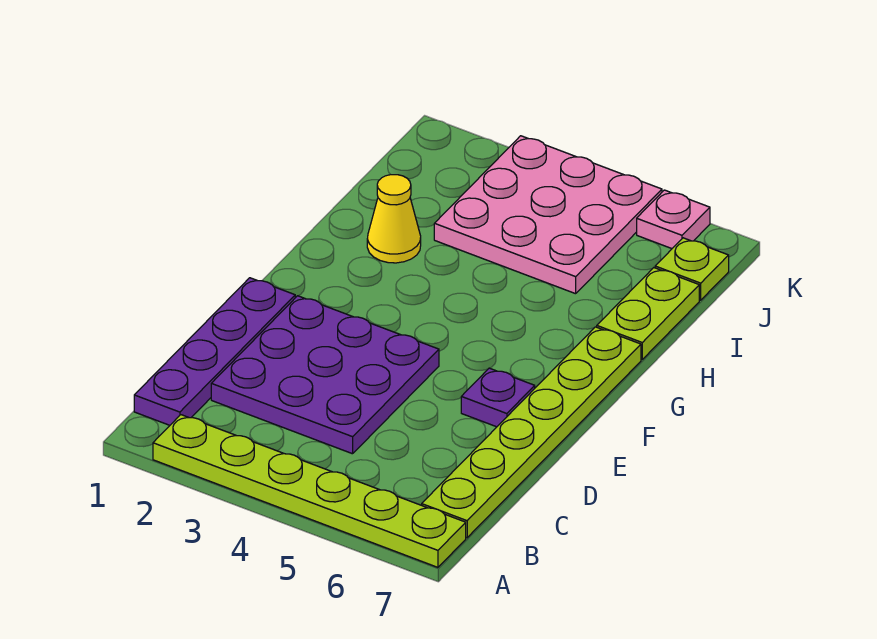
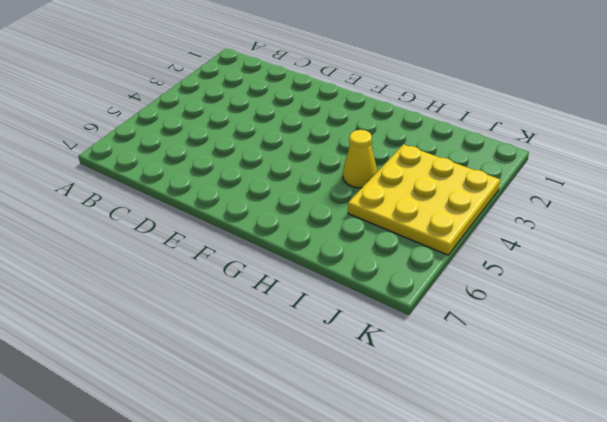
yellow cone H4 level 1 -> yellow cone H2 level 1
yellow plate I3:K5 level 1 -> pink plate I3:K5 level 1
none -> lime plate A2:A7 level 1
none -> purple plate B1:E1 level 1

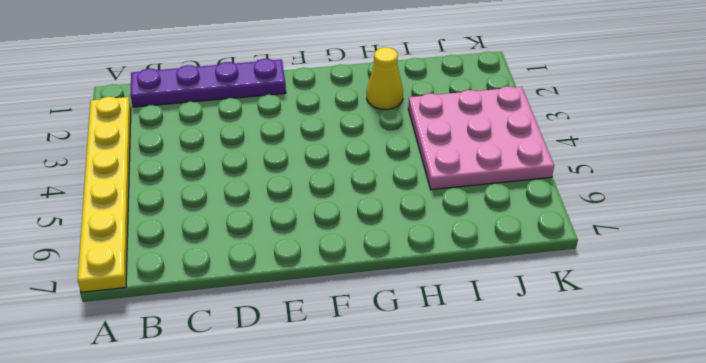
yellow plate A2:A7 level 1 -> lime plate A2:A7 level 1
none -> lime plate B7:G7 level 1
none -> purple plate C2:E4 level 1

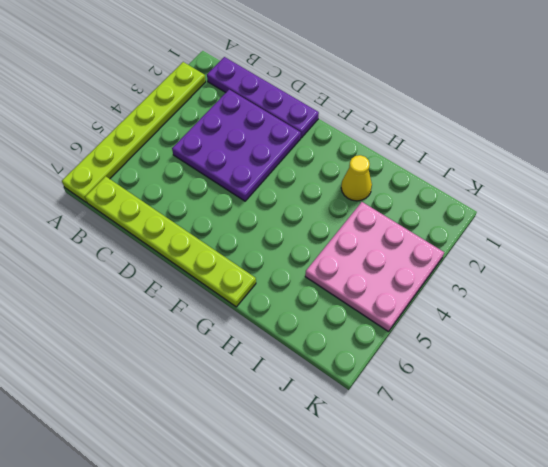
none -> purple plate E6 level 1
none -> lime plate H7:I7 level 1

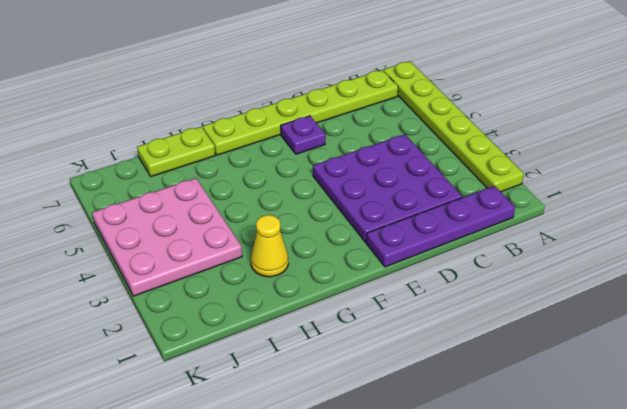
none -> lime plate J7 level 1
none -> pink plate K6 level 1

